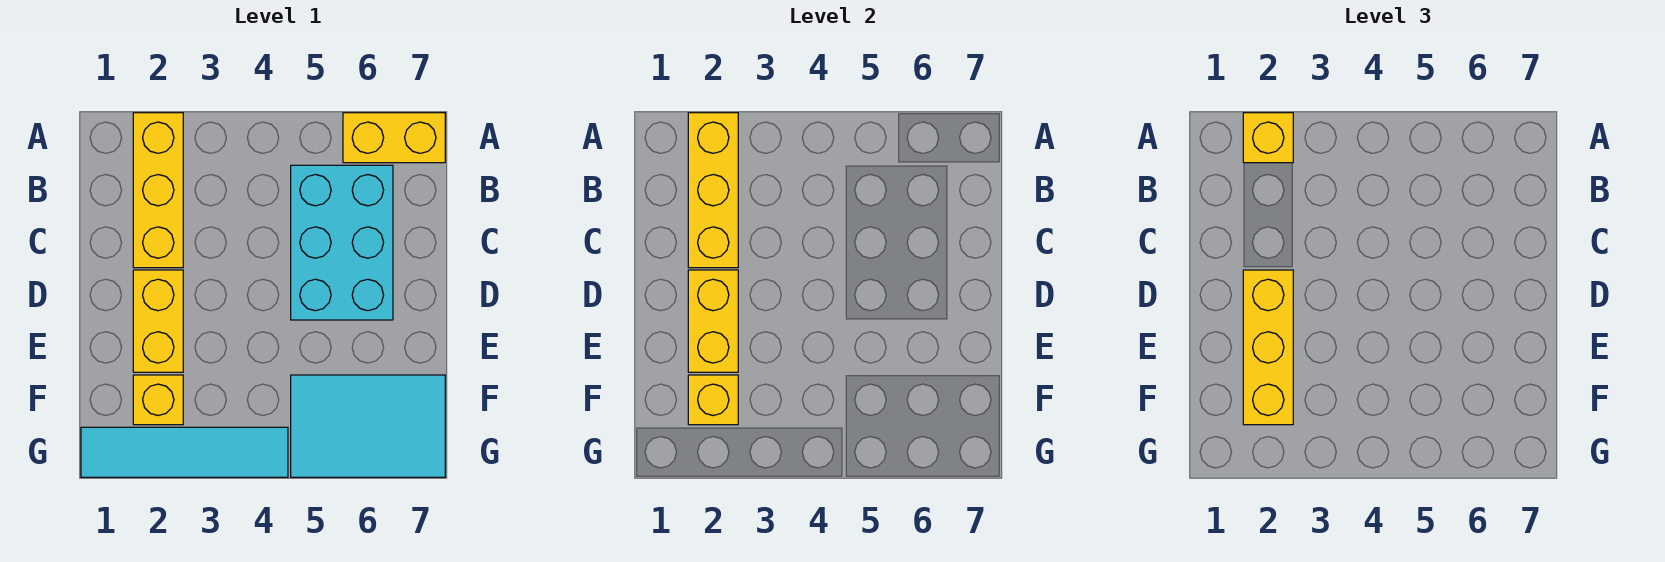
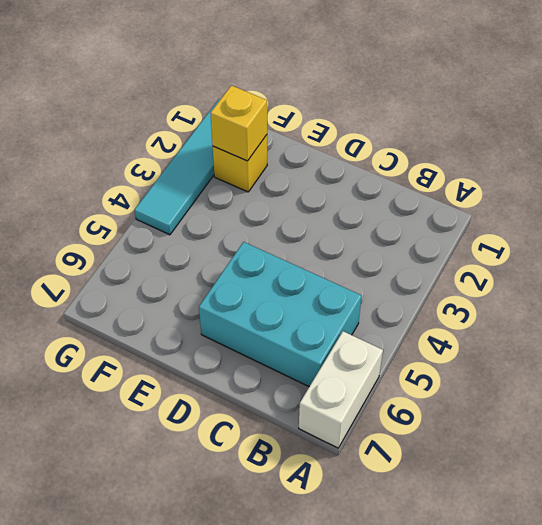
white brick A6:A7 level 1 -> yellow brick A6:A7 level 1
none -> yellow brick A2:C2 level 1
none -> yellow brick D2:E2 level 1
none -> cyan tile F5:G7 level 1

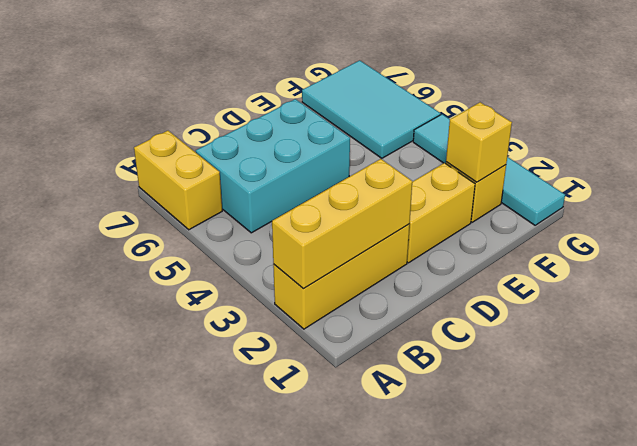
none -> yellow brick D2:E2 level 2
none -> yellow brick A2 level 3
none -> yellow brick D2:F2 level 3

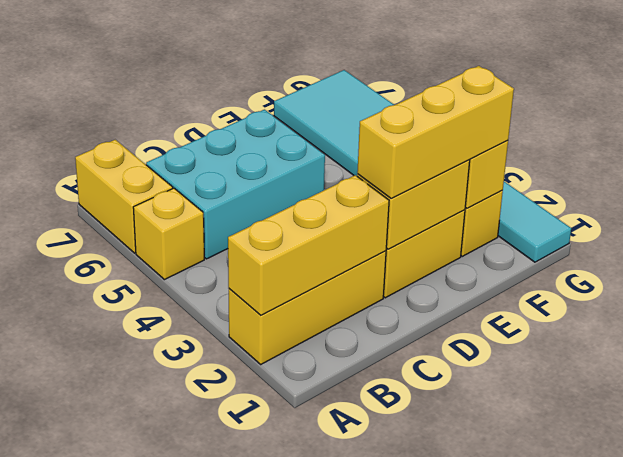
yellow brick A5 level 1 -> yellow brick A2 level 3

